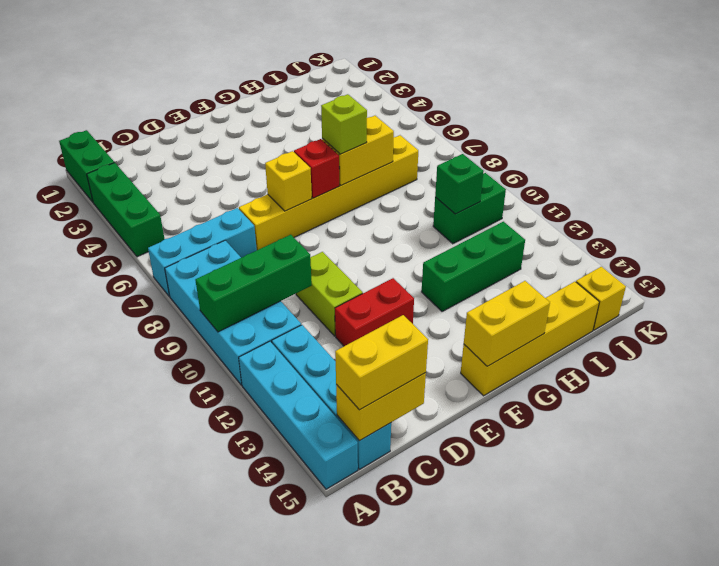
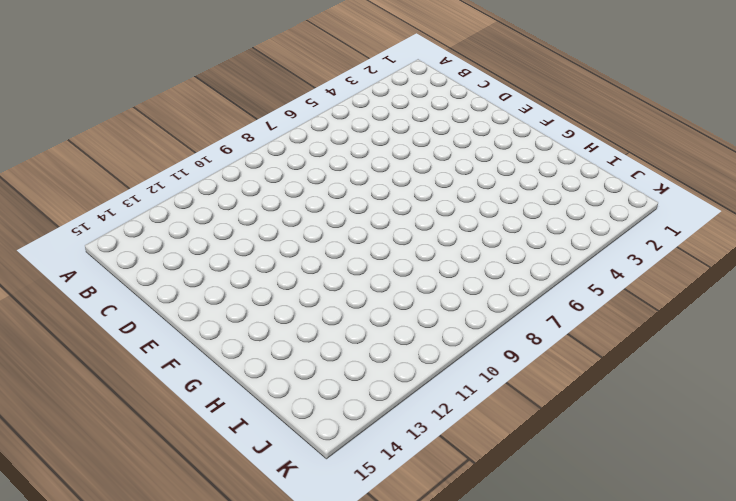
none -> green brick A1:A2 level 1
none -> green brick A3:A5 level 1
none -> cyan brick A7:C7 level 1

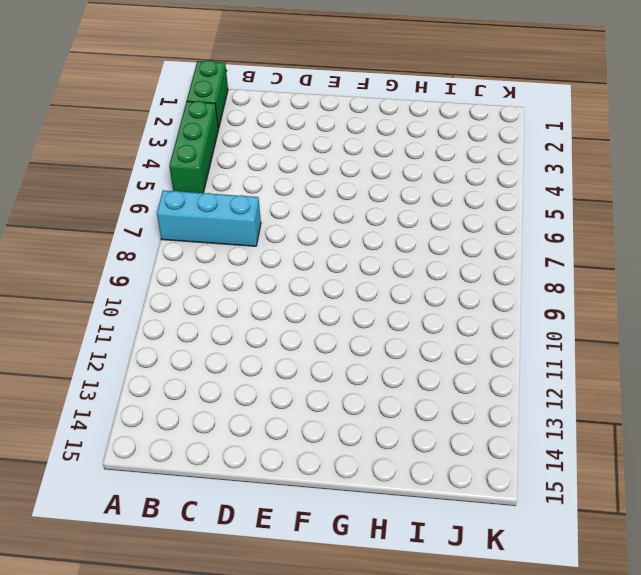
none -> cyan brick A8:B11 level 1
none -> cyan brick A12:A15 level 1
none -> cyan brick B12:B15 level 1

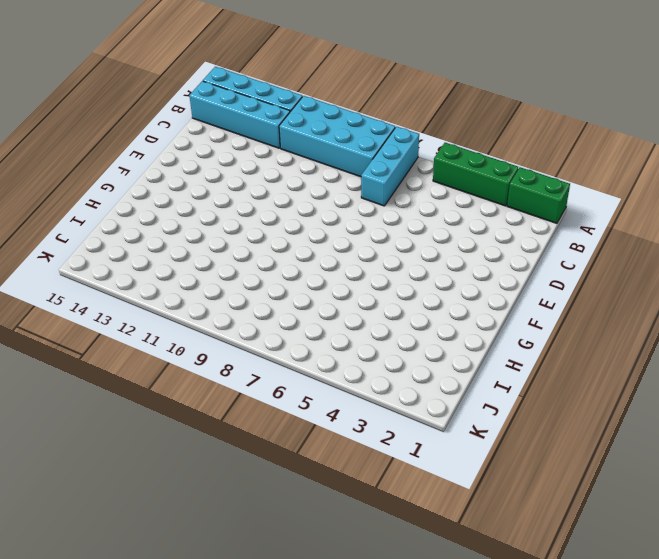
none -> yellow brick D7:I7 level 1
none -> lime brick D10:D11 level 1
none -> red brick D12:E12 level 1

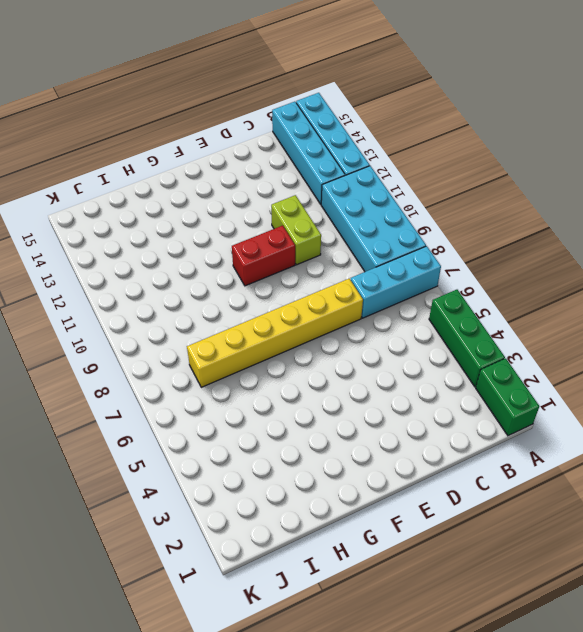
red brick E10:F10 level 1 -> red brick D12:E12 level 1
none -> yellow brick F15:I15 level 1
none -> green brick G12:I12 level 1
none -> green brick I10:J10 level 1

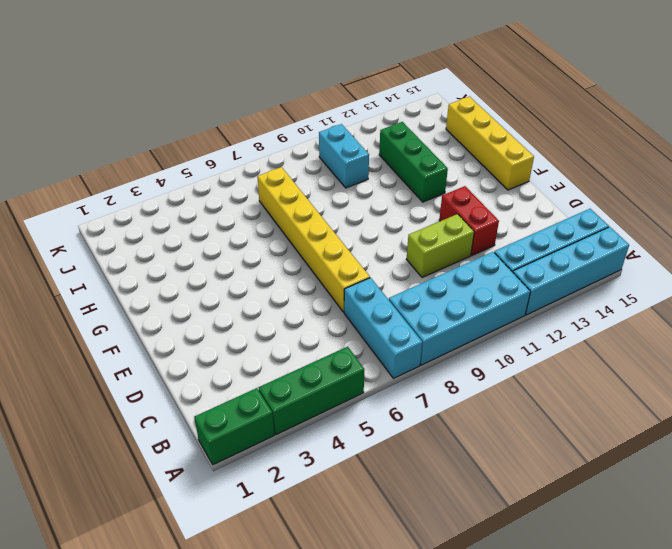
cyan brick I10:J10 level 1 -> green brick I10:J10 level 1
none -> yellow brick J15 level 1
none -> green brick A10:C10 level 2
none -> yellow brick B15:C15 level 2

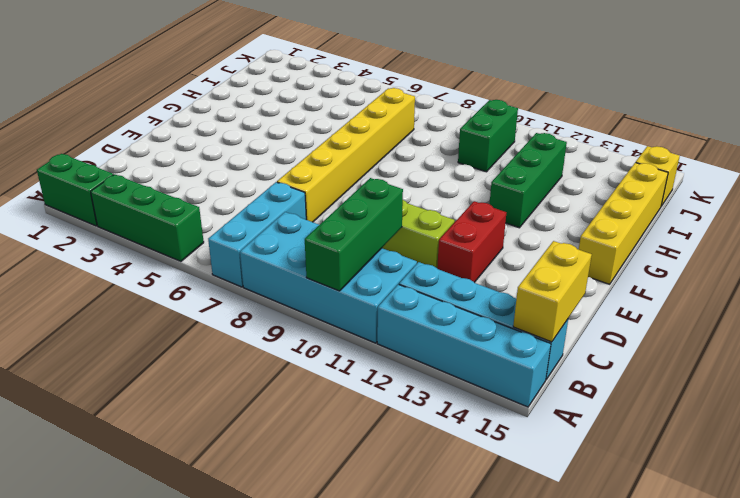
none -> yellow brick E7 level 2
none -> red brick F7 level 2
none -> yellow brick F15:G15 level 2

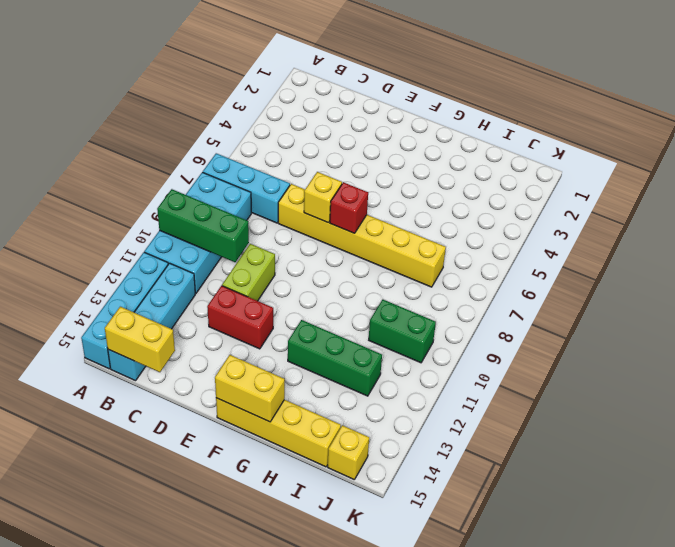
none -> green brick A1:A2 level 1
none -> green brick A3:A5 level 1
none -> yellow brick G7:H7 level 2

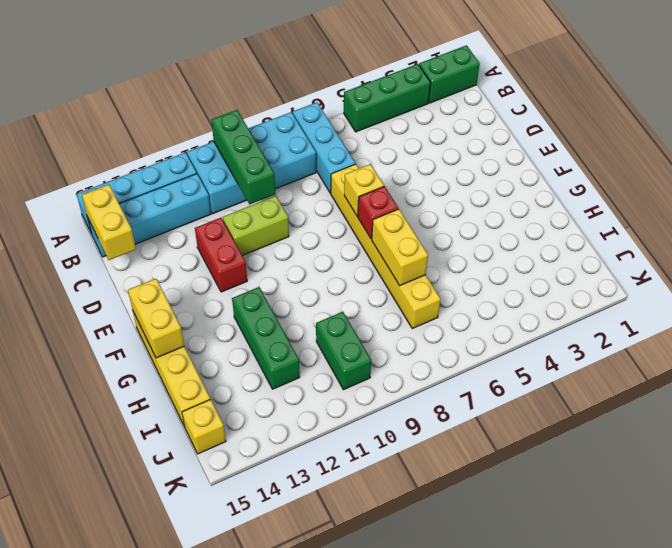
none -> green brick I10 level 2
none -> yellow brick B15:C15 level 3
none -> lime brick G7 level 3

